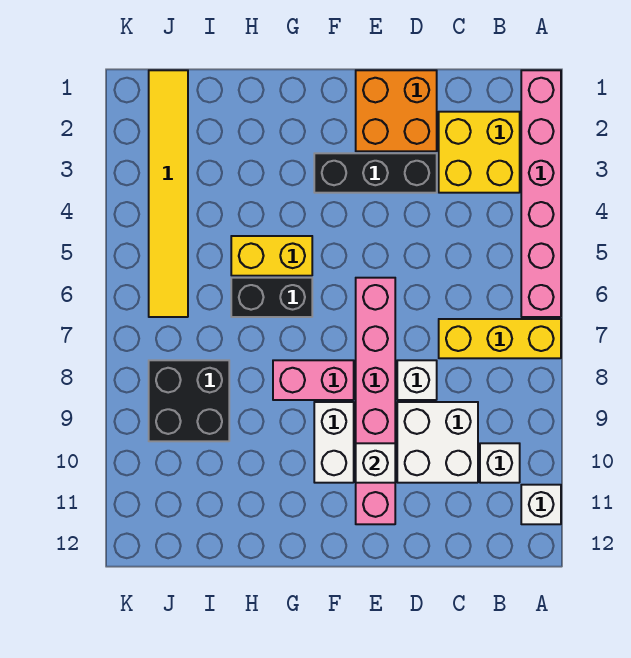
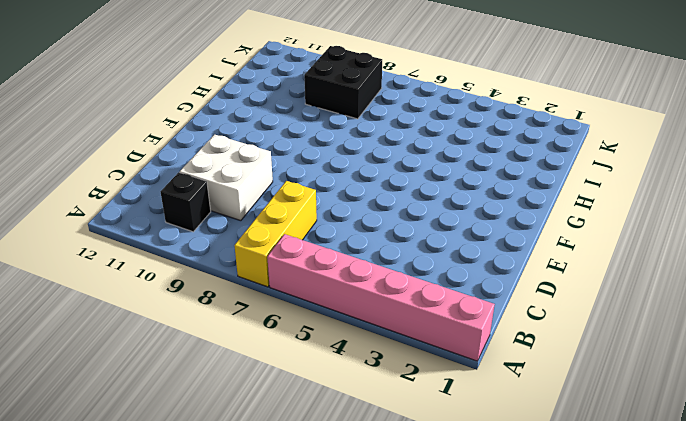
black brick B10 level 1 -> white brick B10 level 1
none -> white brick A11 level 1
none -> yellow brick B2:C3 level 1
none -> orange brick D1:E2 level 1

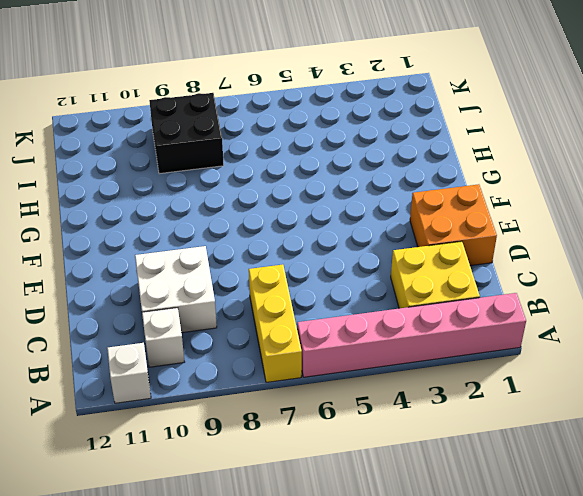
none -> black brick D3:F3 level 1
none -> white brick D8 level 1
none -> pink brick E6:E11 level 1

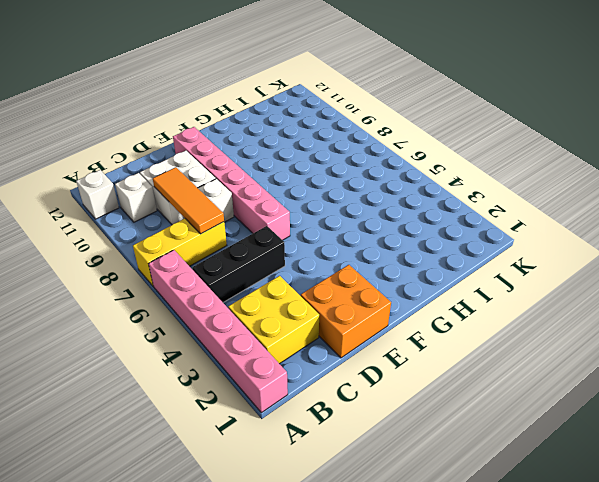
black brick B5:D5 level 1 -> black brick D3:F3 level 1
orange tile C7:C9 level 2 -> none
none -> pink brick F8:G8 level 1
none -> white brick F9:F10 level 1
none -> yellow brick G5:H5 level 1

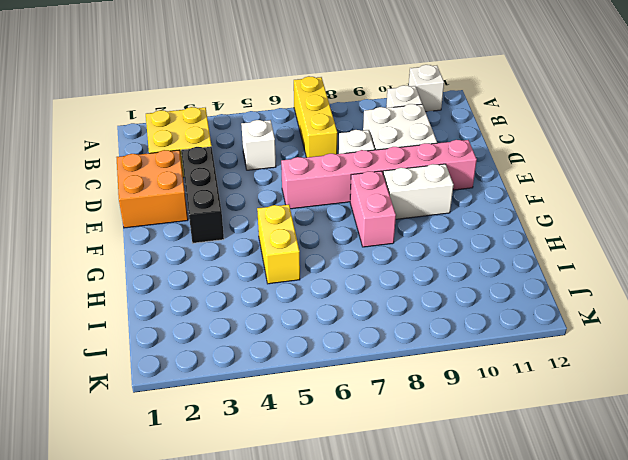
white brick C5 level 1 -> white brick E10 level 2
none -> pink brick A1:A6 level 1
none -> black brick G6:H6 level 1
none -> black brick I8:J9 level 1

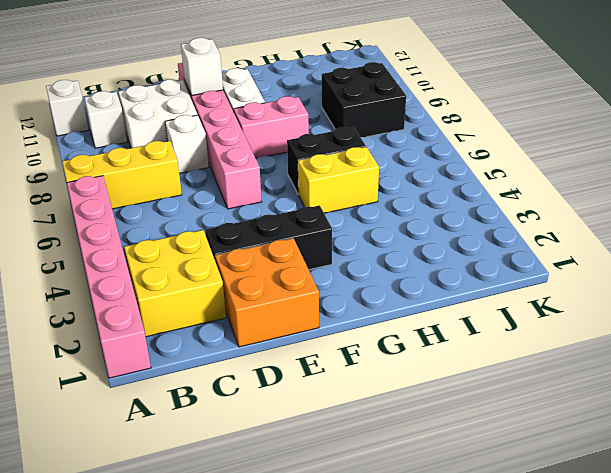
none -> yellow tile J1:J6 level 1

